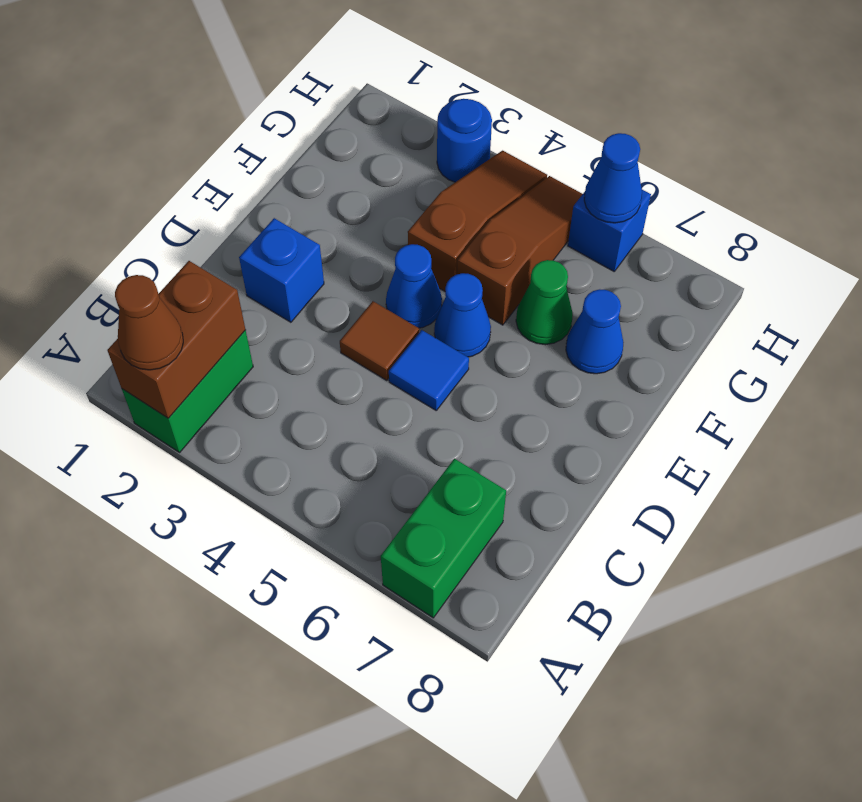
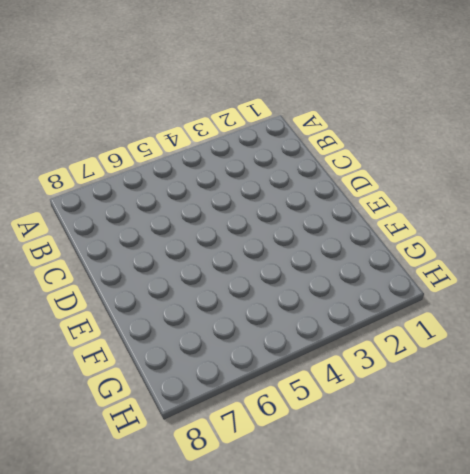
none -> green brick A2:B2 level 1
none -> green brick A7:B7 level 1
none -> blue brick D2 level 1

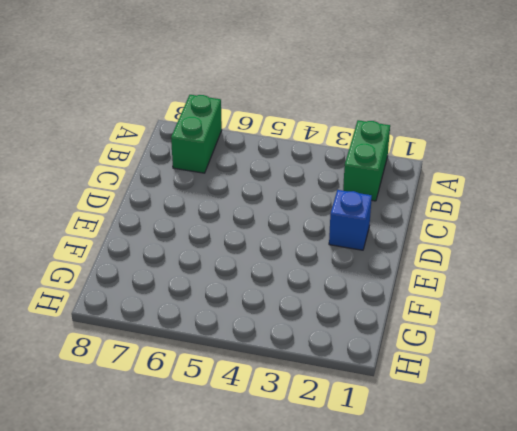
none -> brown tile D4 level 1
none -> blue tile D5 level 1
none -> blue cone E4 level 1

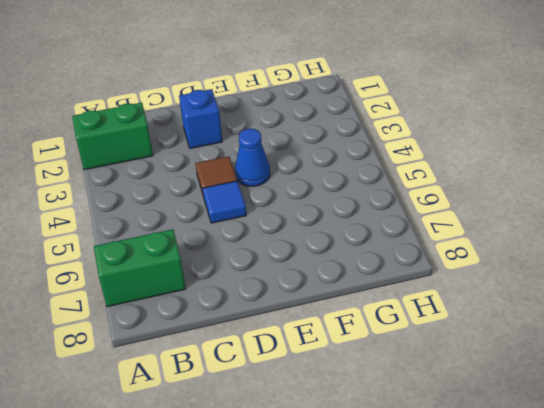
none -> blue cone E5 level 1
none -> brown slope F4:H4 level 1 top F
none -> brown slope F5:H5 level 1 top F

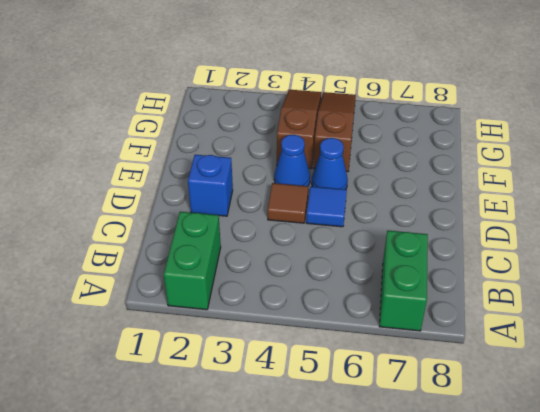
none -> green cone F6 level 1
none -> blue cone F7 level 1
none -> blue round brick H3 level 1

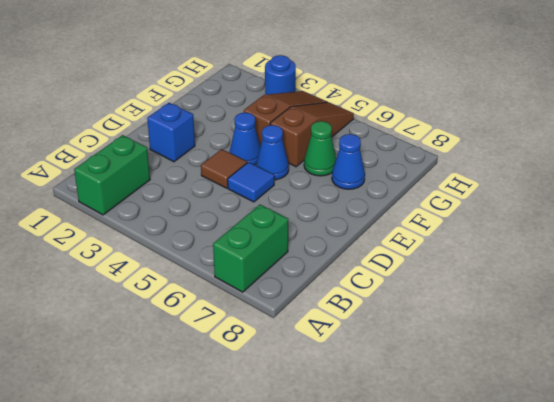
none -> blue brick H6 level 1
none -> brown brick A2:B2 level 2
none -> blue cone H6 level 2

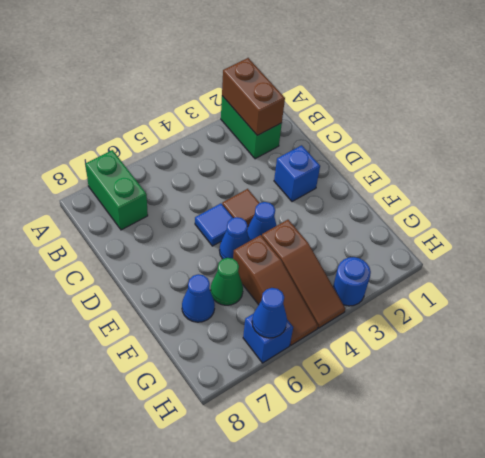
none -> brown cone A2 level 3

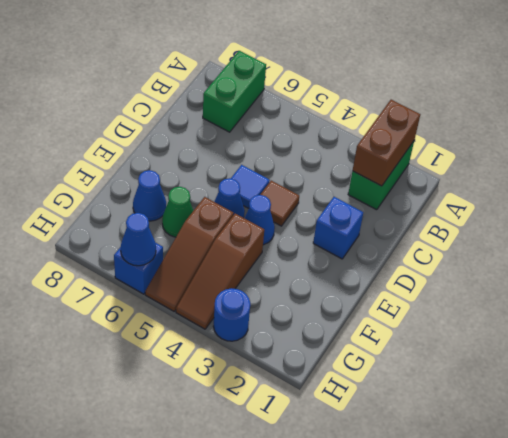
none -> brown cone A2 level 3

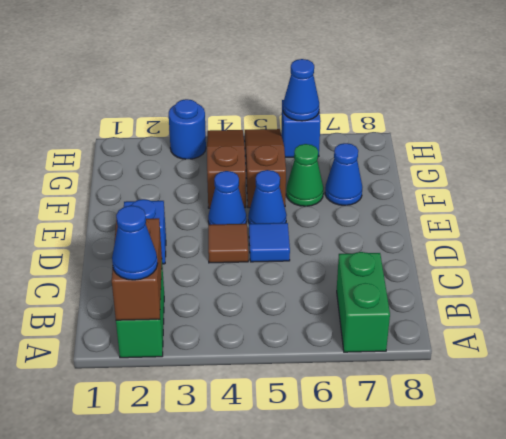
blue cone A2 level 3 -> brown cone A2 level 3

